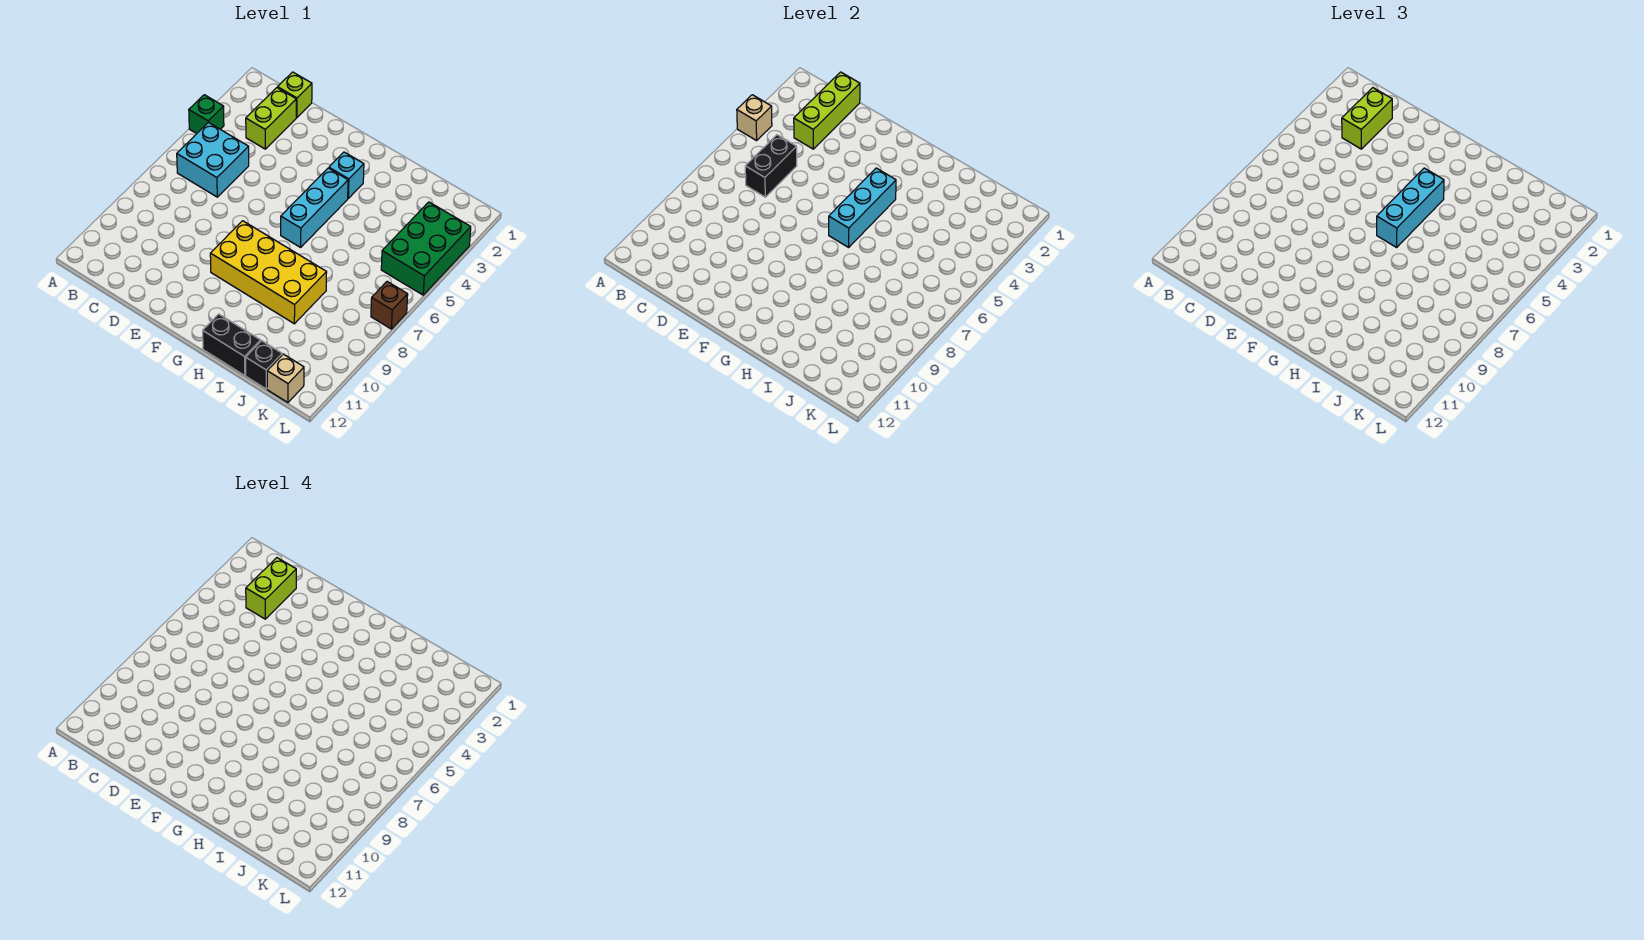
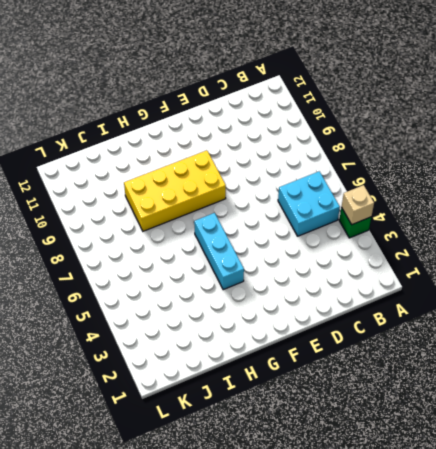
none -> lime brick C1 level 1
none -> lime brick C2:C3 level 1
none -> cyan brick G3 level 1

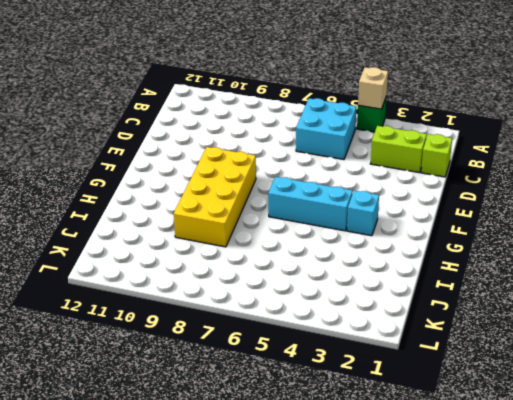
none -> black brick H12:I12 level 1
none -> black brick J12 level 1
none -> green brick K3:L5 level 1

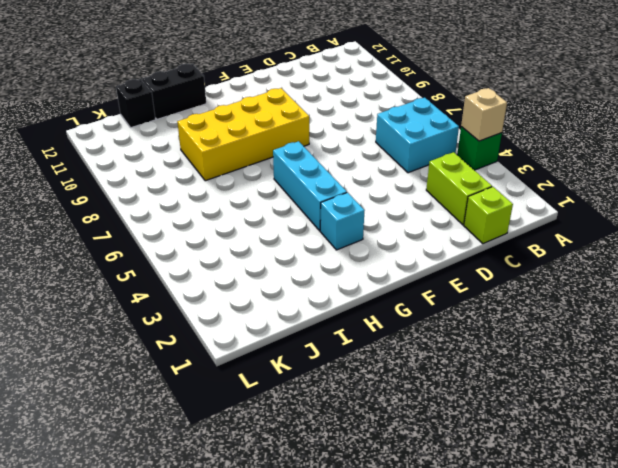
none -> green brick K3:L5 level 1
none -> tan brick K12 level 1
none -> brown brick L7 level 1

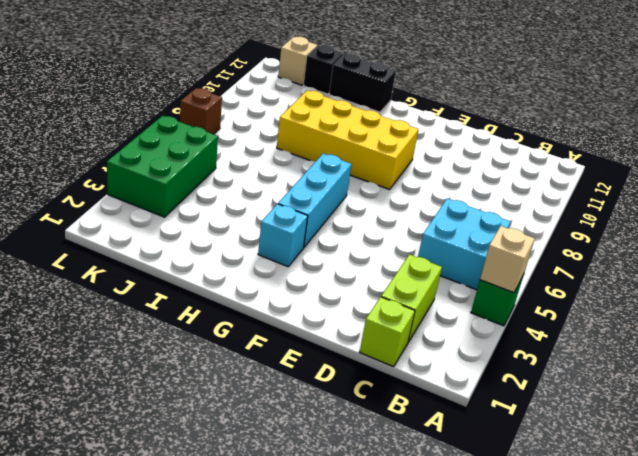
none -> lime brick C1:C3 level 2
none -> black brick C5:C6 level 2
none -> cyan brick G4:G6 level 2

